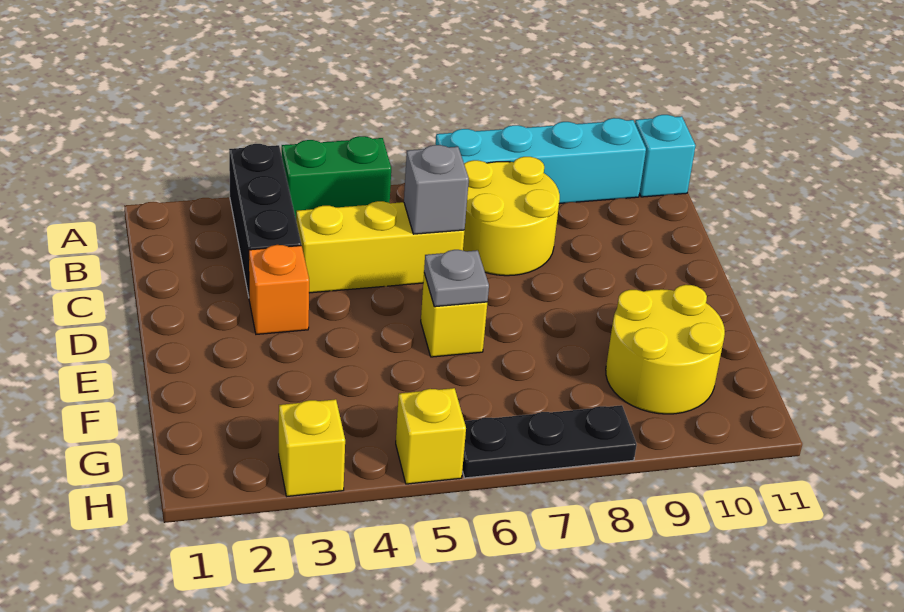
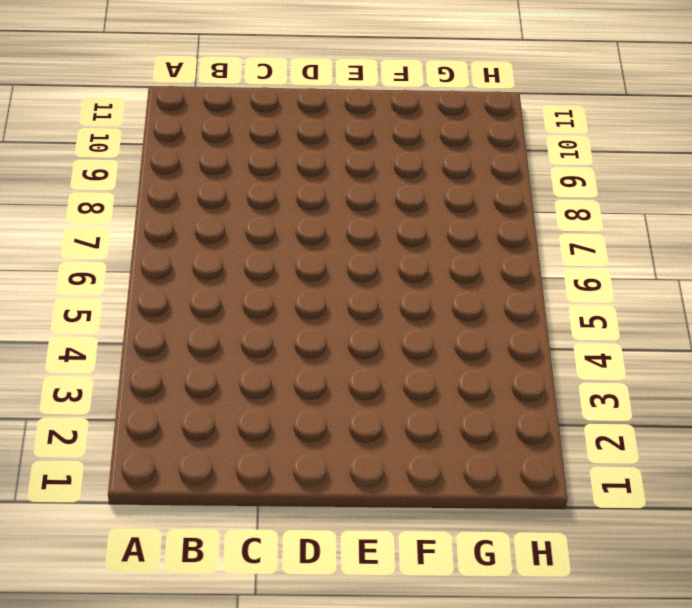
none -> black brick A3:C3 level 1
none -> green brick A4:A5 level 1
none -> cyan brick A7:A10 level 1

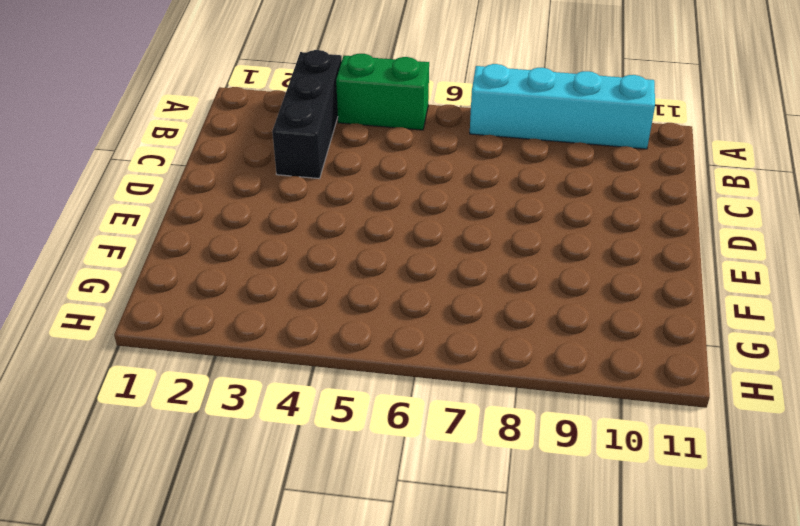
none -> cyan brick A11 level 1
none -> yellow round brick B7:C8 level 1
none -> yellow brick C4:C6 level 1

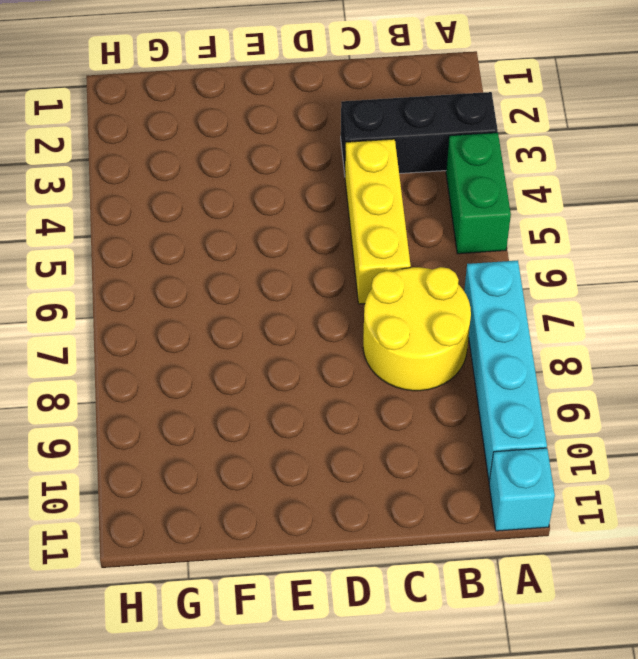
none -> orange brick D3 level 1
none -> yellow brick E6 level 1
none -> yellow round brick F9:G10 level 1

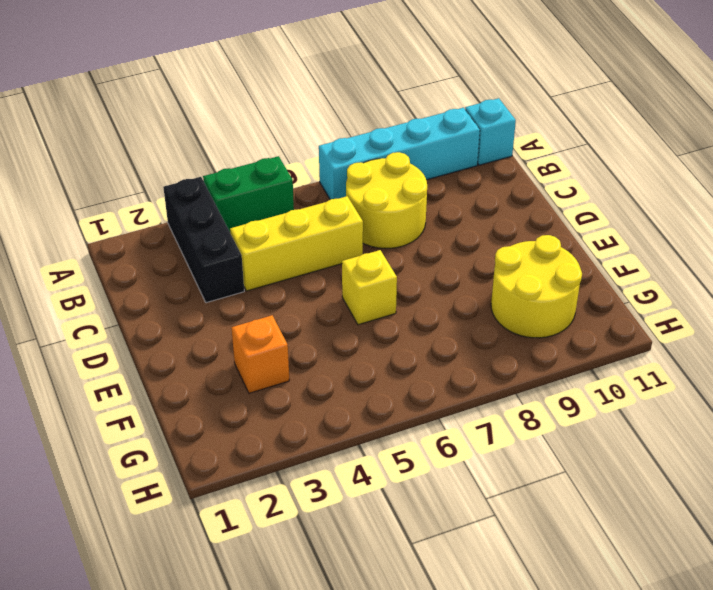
orange brick F3 level 1 -> orange brick D3 level 1
none -> yellow brick H3 level 1
none -> yellow brick H5 level 1
none -> black plate H6:H8 level 1

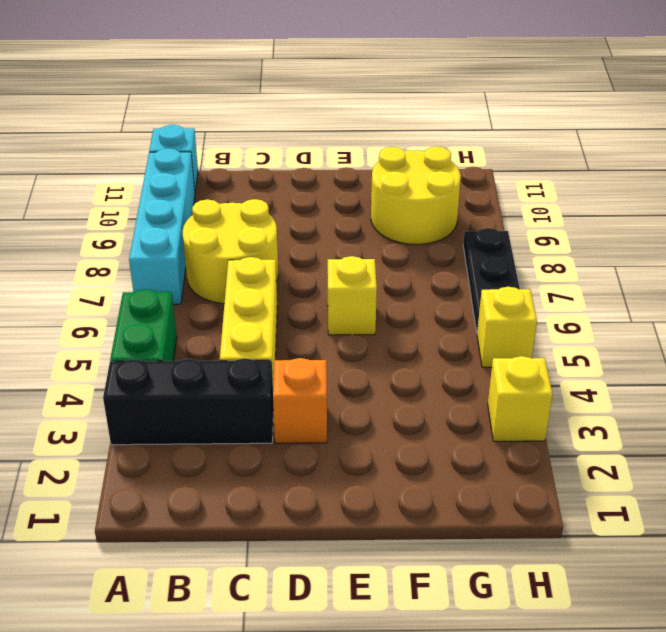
none -> grey brick C6 level 2
none -> grey plate E6 level 2

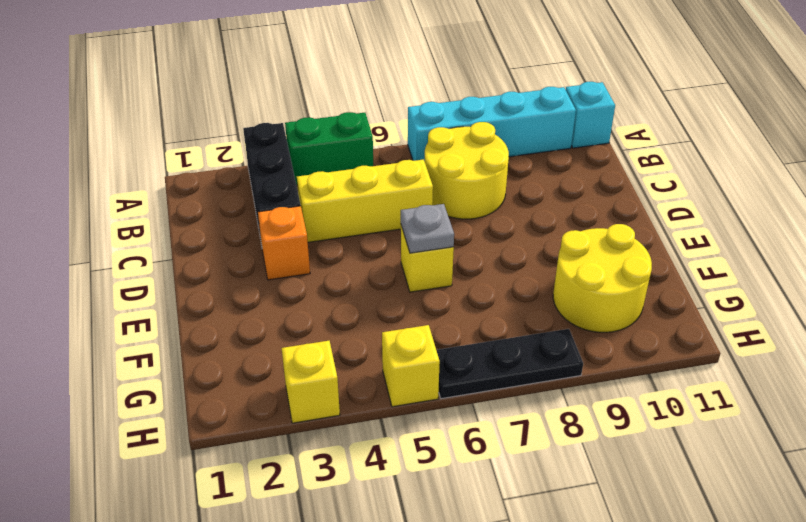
none -> grey brick C6 level 2

